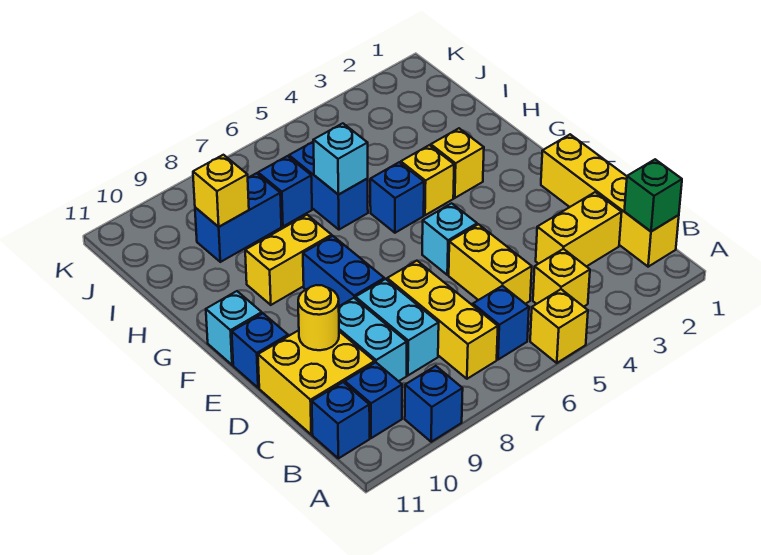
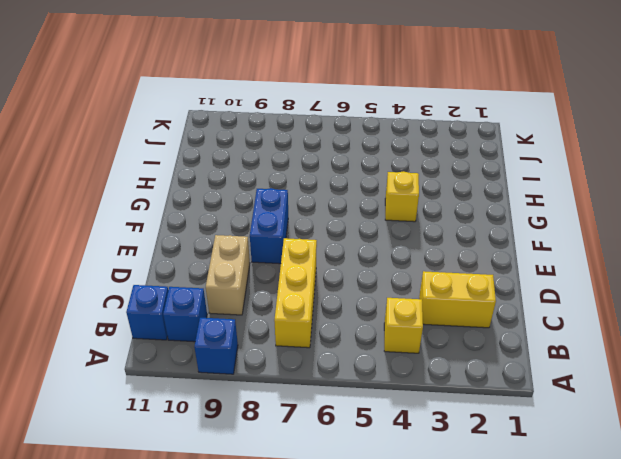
tan brick C9:D9 level 1 -> cyan brick C9:D9 level 1
none -> yellow brick A5 level 1
none -> yellow brick B1:E1 level 1
none -> blue brick B6 level 1

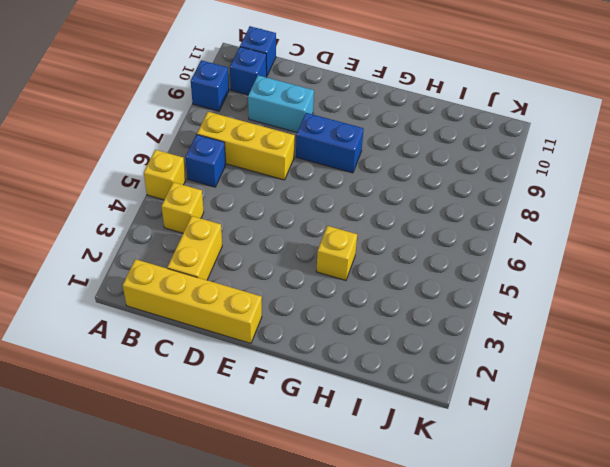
none -> yellow brick C5:D5 level 1
none -> cyan brick C8:D8 level 1
none -> yellow brick C10:D11 level 1

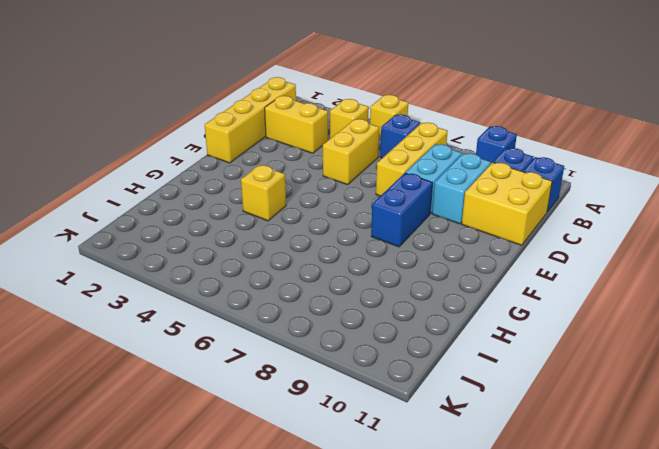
none -> cyan brick E5 level 1
none -> blue brick E11 level 1
none -> cyan brick F11 level 1

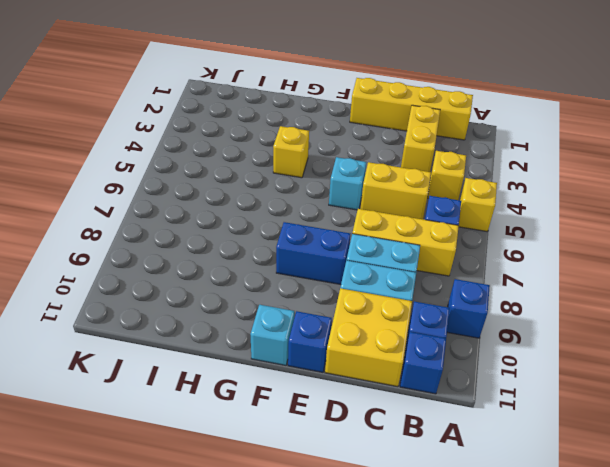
none -> yellow brick G3 level 1
none -> blue brick G5 level 1
none -> yellow brick G8:G9 level 1

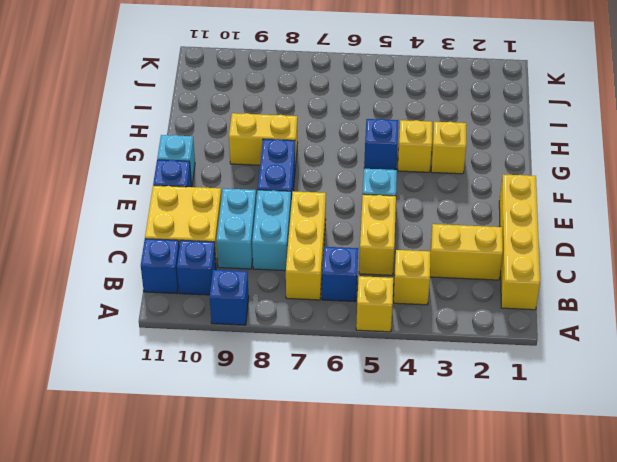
none -> blue brick H6:I6 level 1
none -> blue brick I7 level 1
none -> blue brick I8:I9 level 1

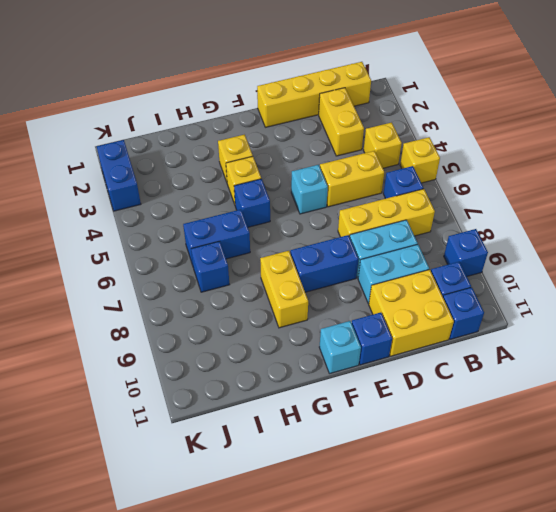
blue brick K2:K3 level 1 -> blue brick I8:I9 level 1
none -> green brick B1 level 2
none -> yellow round brick D10 level 2
none -> cyan brick H6 level 2

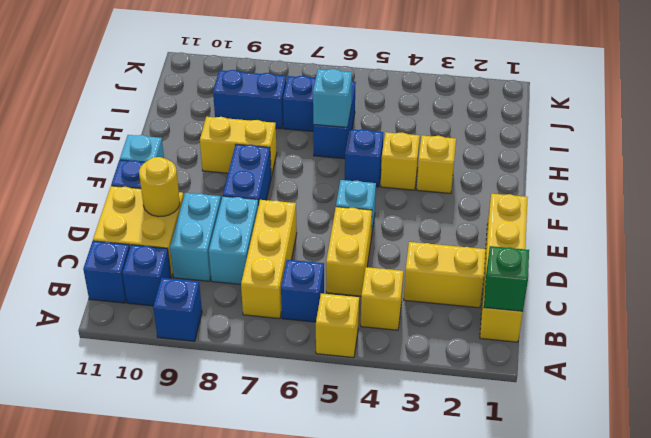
none -> yellow brick I9 level 2

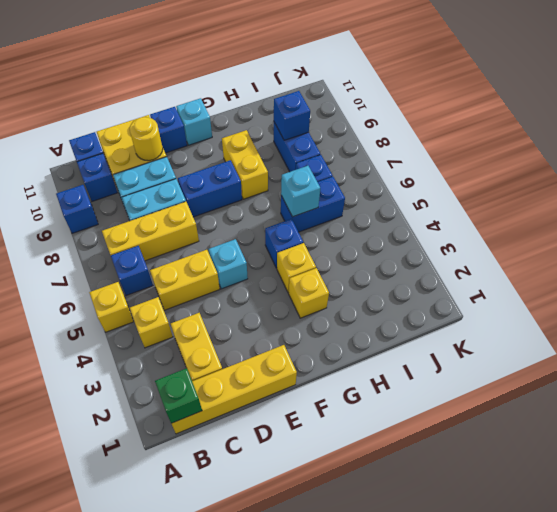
blue brick I9 level 2 -> yellow brick I9 level 2

